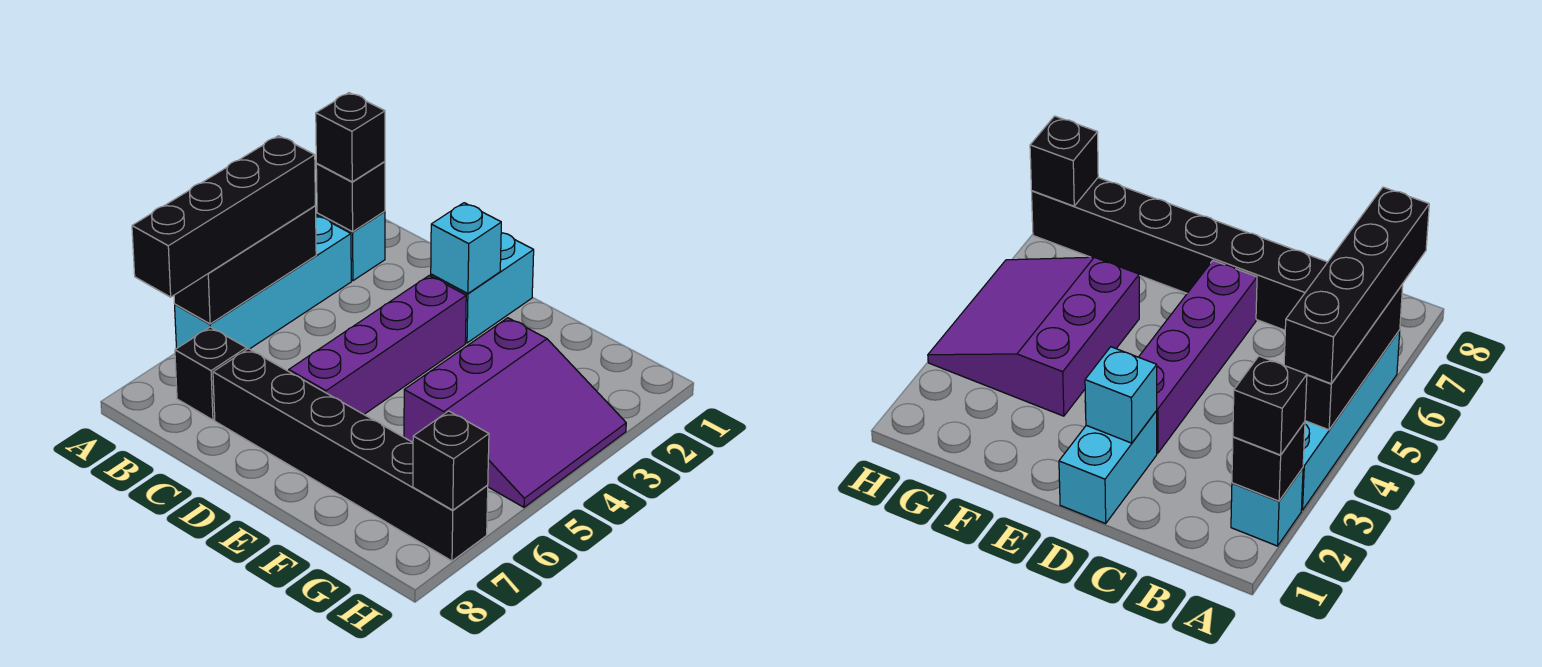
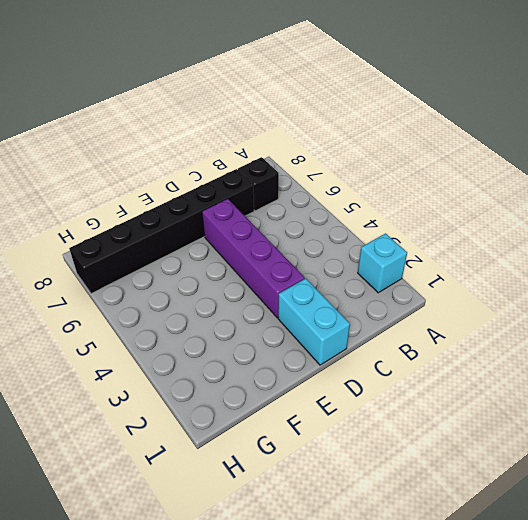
none -> cyan brick A3:A6 level 1
none -> purple slope F3:H5 level 1 top F
none -> black brick A2 level 2

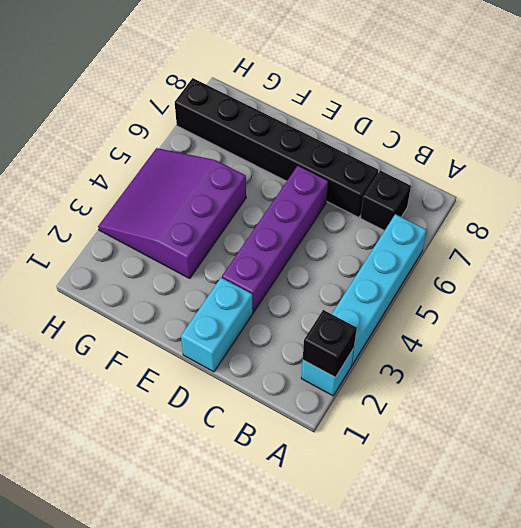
none -> black brick A4:A6 level 2
none -> cyan brick D2 level 2
none -> black brick H7 level 2

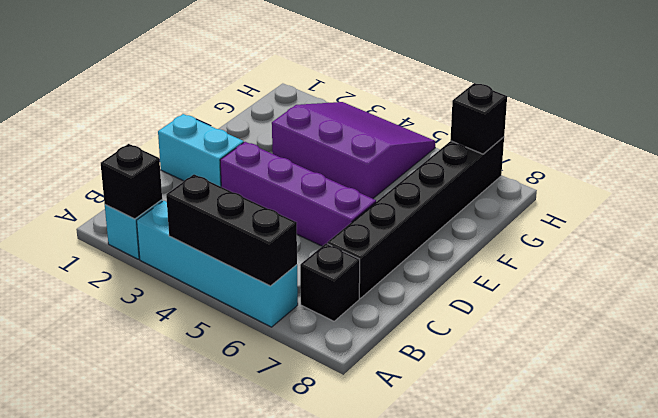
none -> cyan brick D2 level 2
none -> black brick A2 level 3
none -> black brick A4:A7 level 3

